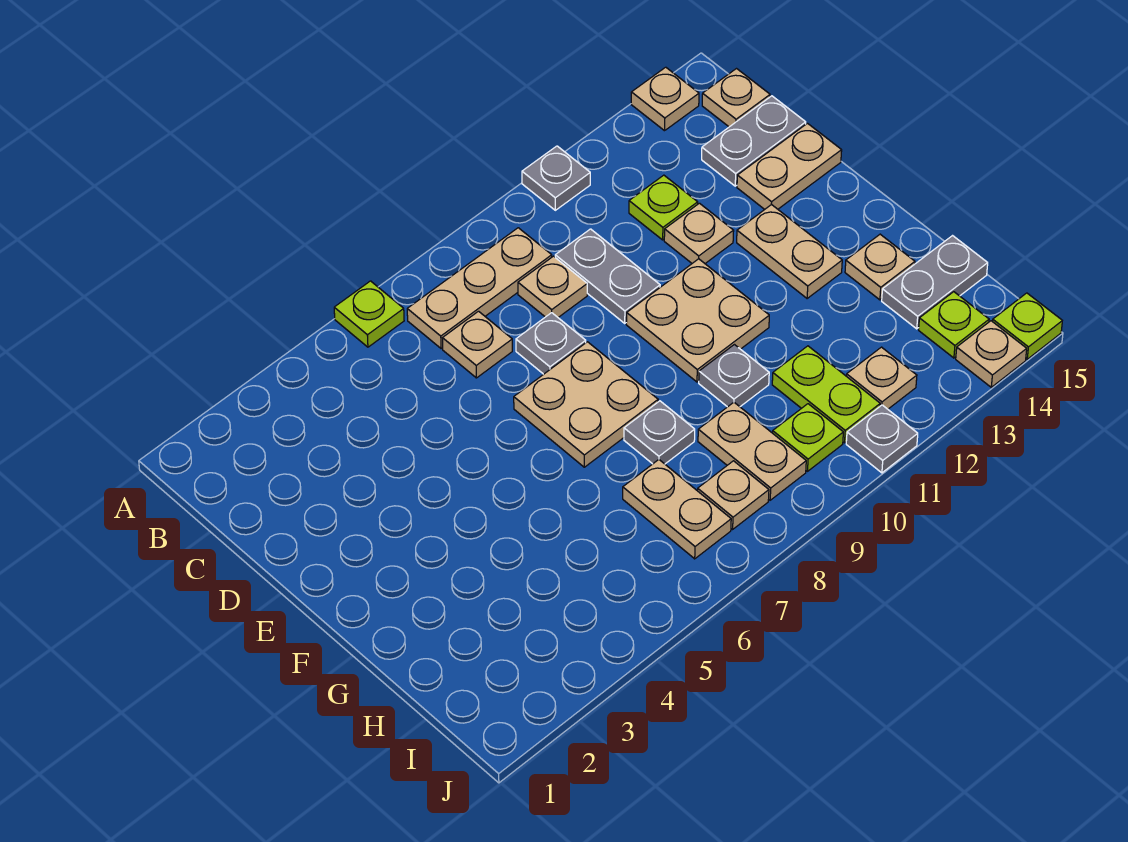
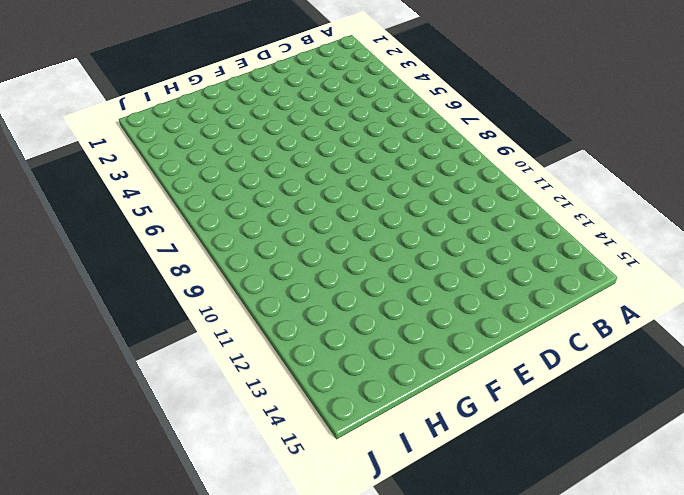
none -> lime plate A6 level 1
none -> grey plate A11 level 1
none -> tan plate A14 level 1
none -> tan plate B7:B9 level 1

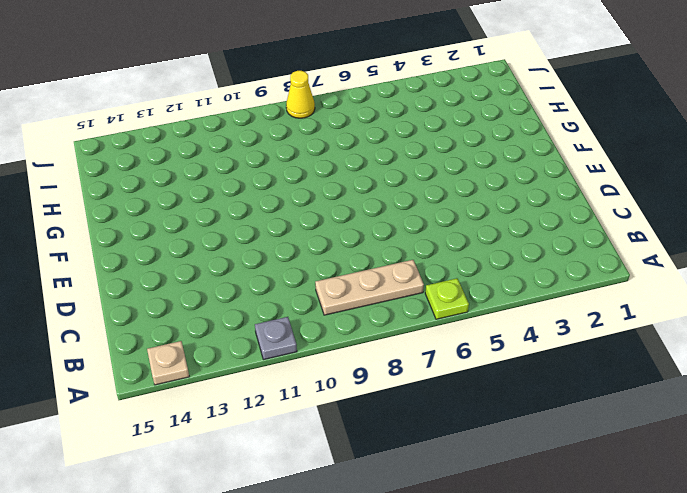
yellow cone J8 level 1 -> none
none -> tan plate B15 level 1
none -> tan plate C7 level 1
none -> tan plate C9 level 1
none -> grey plate C10:D10 level 1

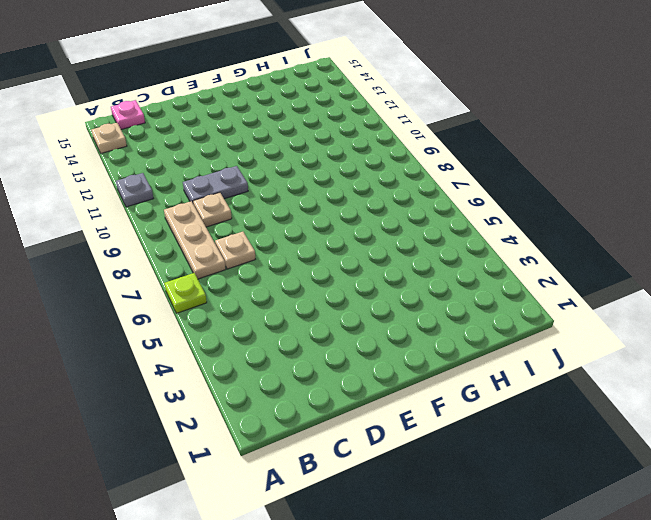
pink plate B15 level 1 -> tan plate B15 level 1
none -> lime plate C12 level 1
none -> grey plate C14:C15 level 1
none -> grey plate D8 level 1
none -> tan plate D12 level 1

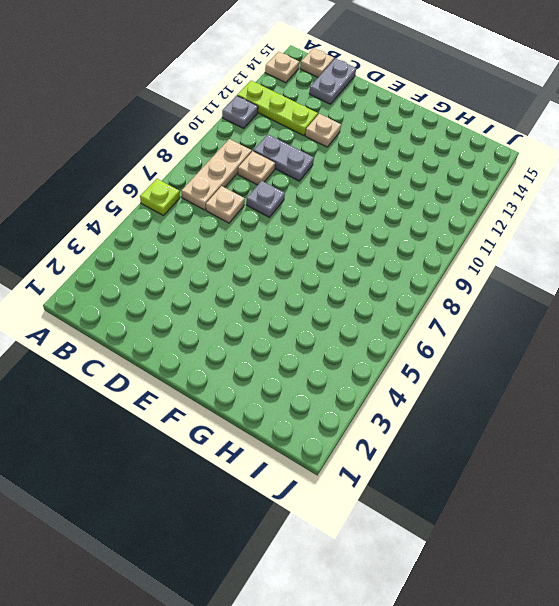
lime plate A12:C12 level 1 -> lime plate C12 level 1
none -> tan plate D14:D15 level 1
none -> tan plate E7:F8 level 1
none -> tan plate E10:F11 level 1
none -> tan plate E13:F13 level 1

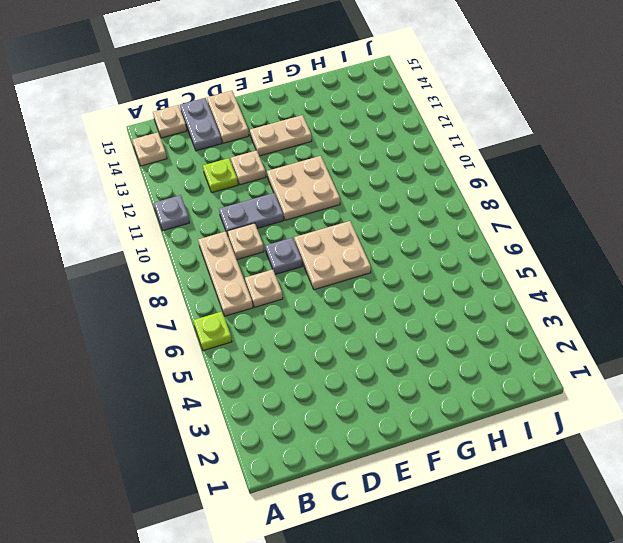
none -> grey plate G8 level 1
none -> grey plate G10 level 1
none -> tan plate G14 level 1
none -> tan plate H7:I7 level 1

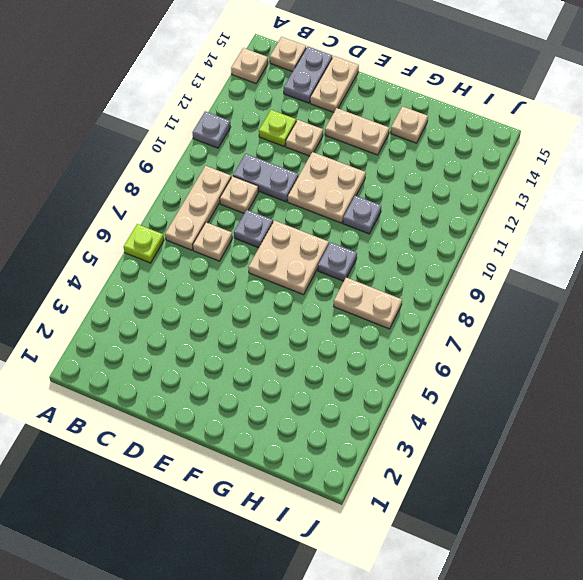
none -> tan plate H9:I9 level 1
none -> lime plate H11:I11 level 1
none -> grey plate H14:H15 level 1
none -> tan plate I8 level 1

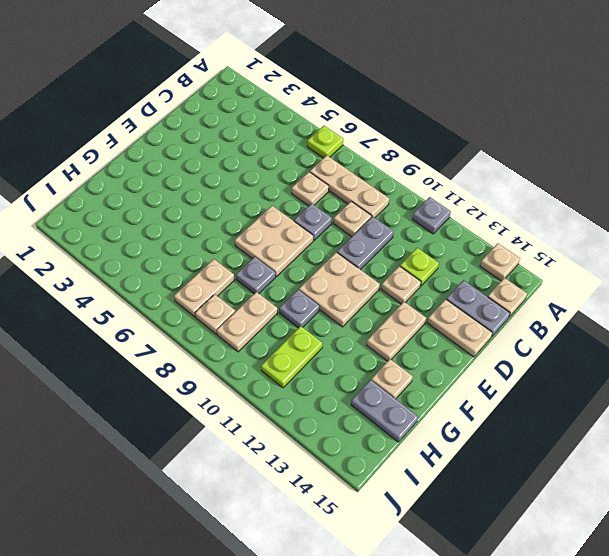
none -> lime plate I10 level 1
none -> tan plate I12 level 1
none -> lime plate I14 level 1
none -> grey plate J11 level 1

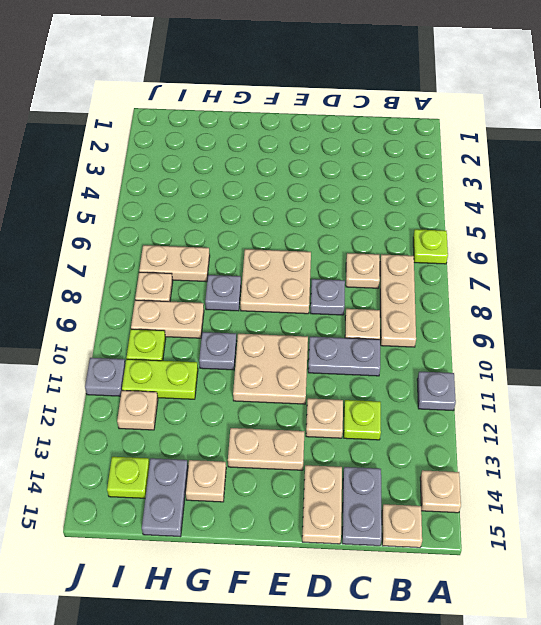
none -> tan plate J14 level 1
none -> lime plate J15 level 1

